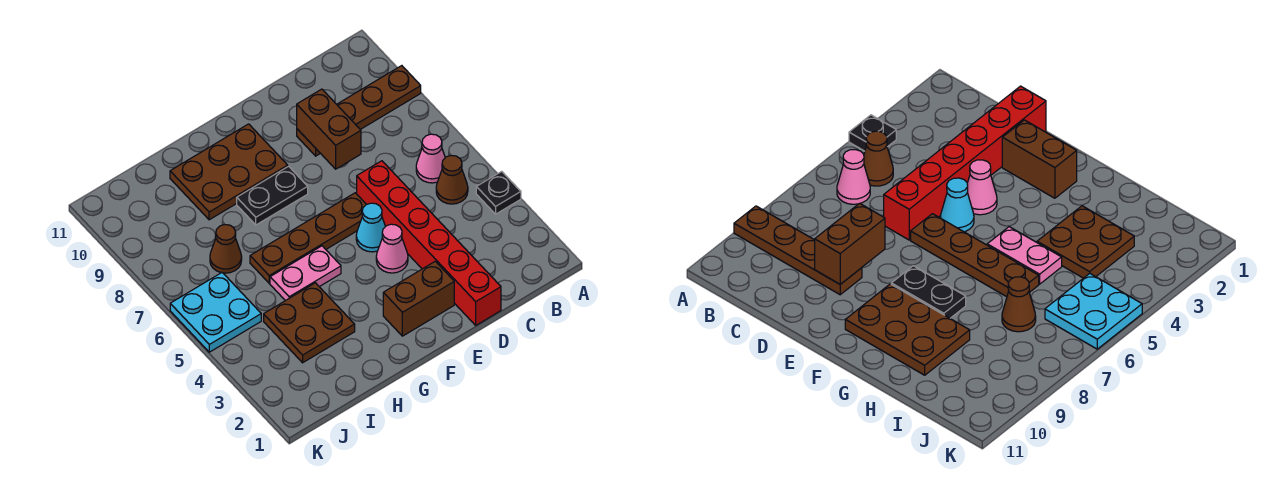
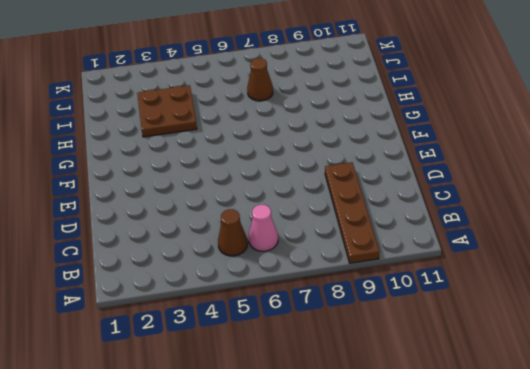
none -> black plate A4 level 1
none -> red brick D1:D6 level 1
none -> brown brick E2:F2 level 1

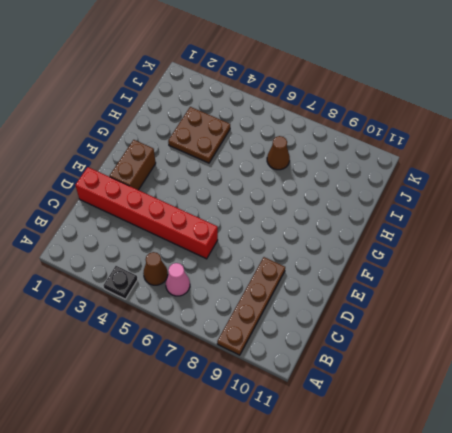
none -> pink cone E4 level 1
none -> cyan cone E5 level 1
none -> brown plate E6:H6 level 1

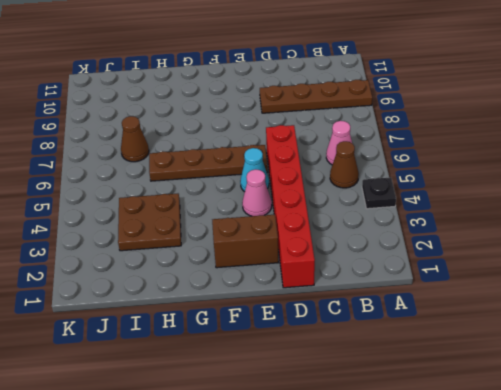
none -> black plate F8:G8 level 1
none -> brown plate F9:H10 level 1
none -> pink plate G5:H5 level 1

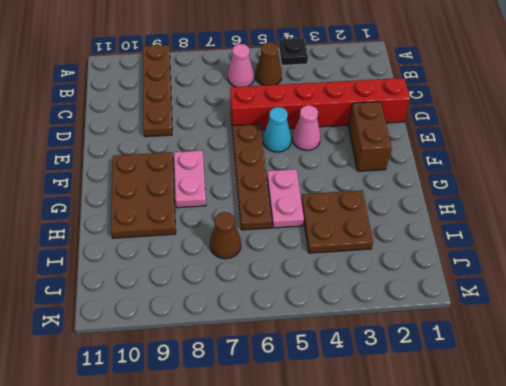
pink plate F8:G8 level 1 -> black plate F8:G8 level 1
none -> cyan plate J5:K6 level 1
none -> brown brick D8:D9 level 2

